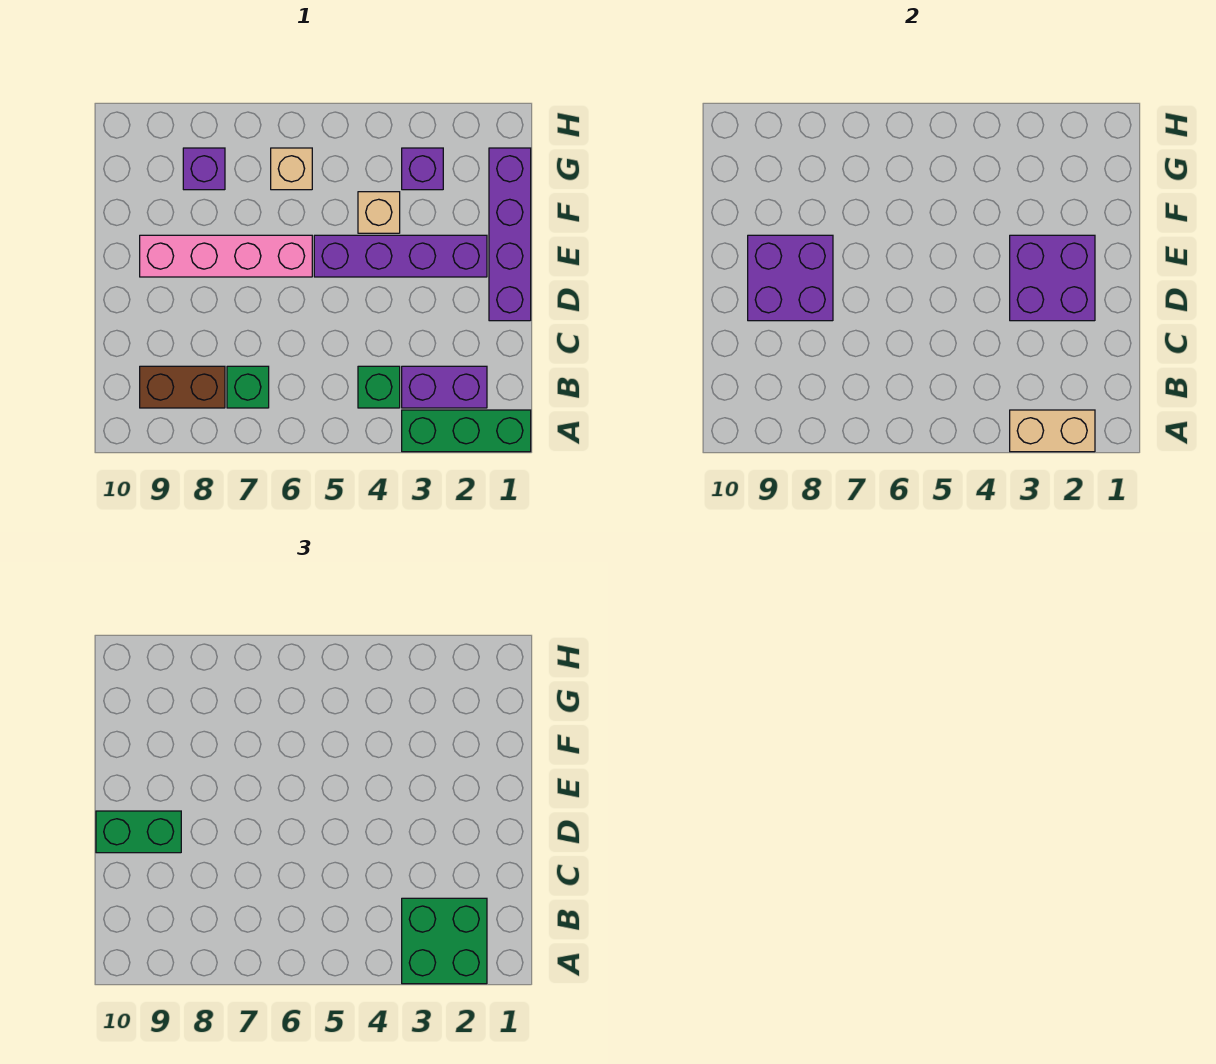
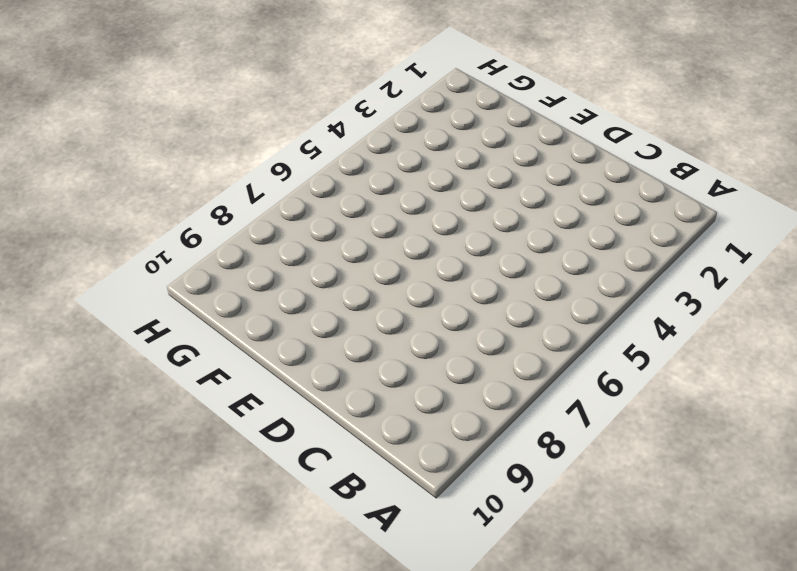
none -> green brick A1:A3 level 1
none -> purple brick B2:B3 level 1
none -> green brick B4 level 1

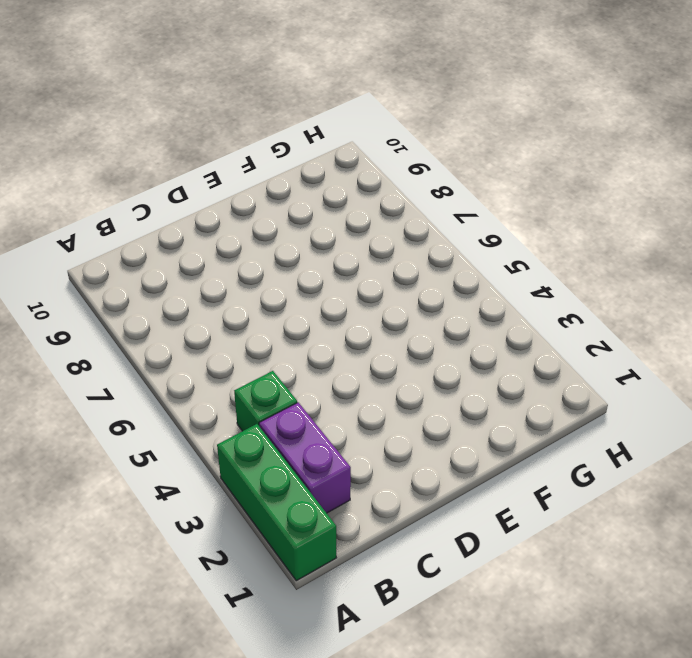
none -> green brick B7 level 1
none -> brown brick B8:B9 level 1
none -> purple brick D1:G1 level 1

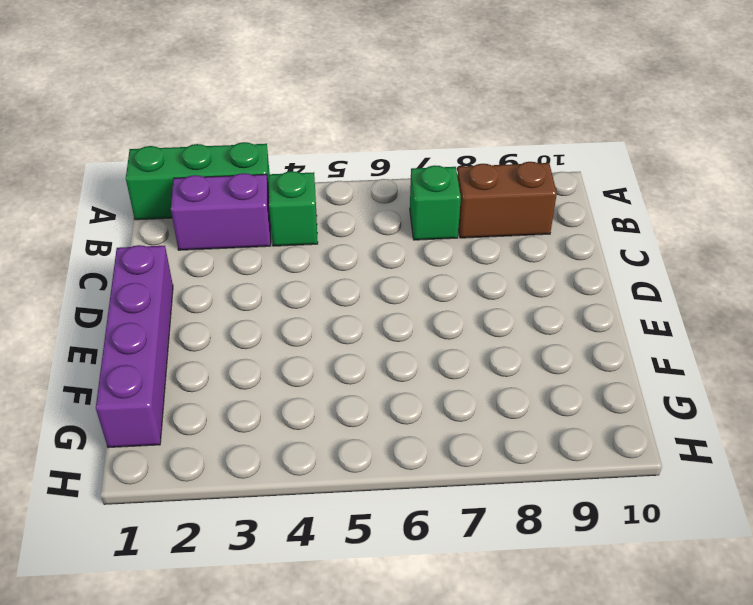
none -> purple brick E2:E5 level 1
none -> pink brick E6:E9 level 1
none -> tan brick F4 level 1

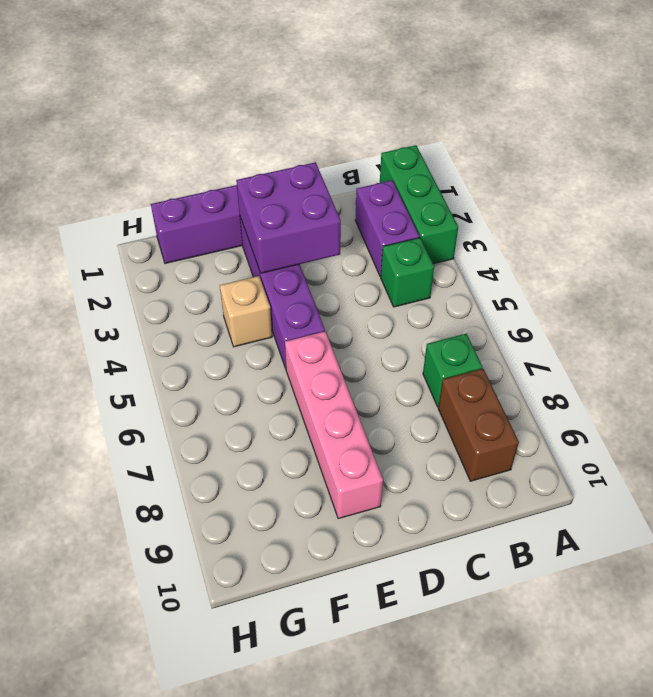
none -> purple brick G3 level 1
none -> tan brick G6 level 1
none -> purple brick G8 level 1

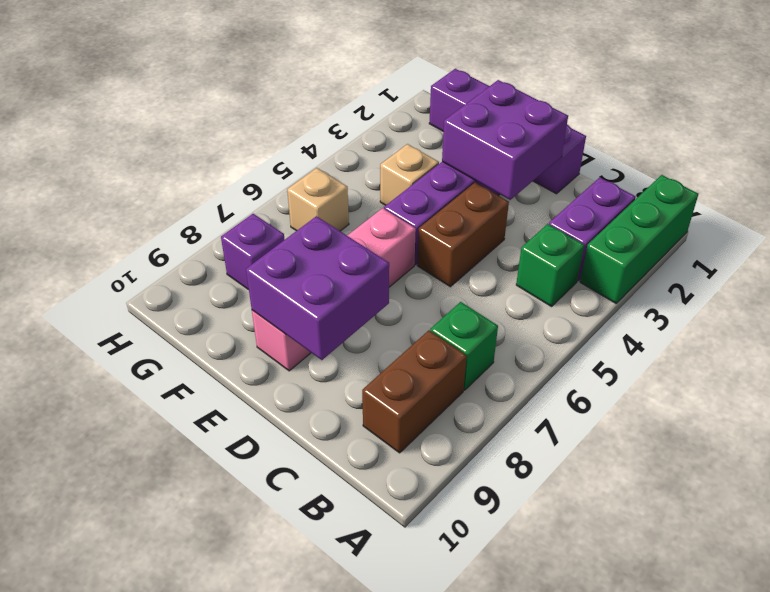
brown brick D4:D5 level 1 -> none
none -> purple brick G3 level 1
none -> tan brick A2:A3 level 2
none -> green brick A2:B3 level 3

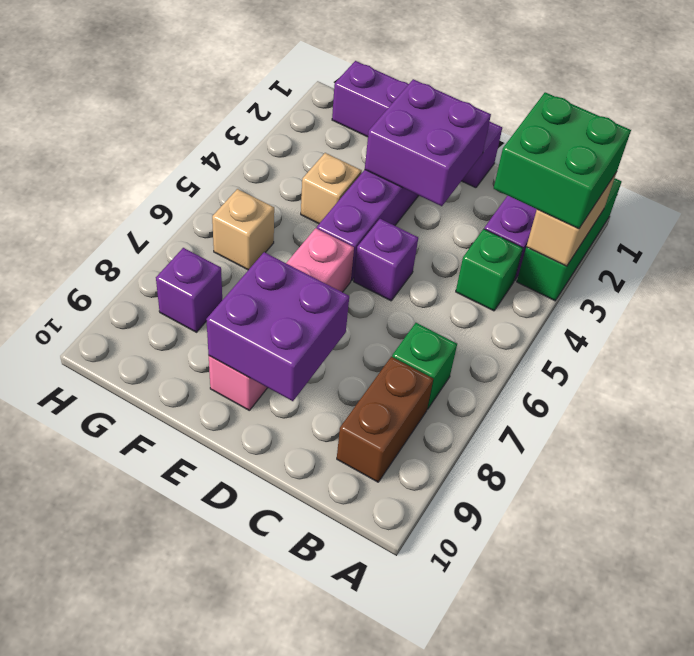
purple brick D5 level 1 -> purple brick G3 level 1
none -> green brick D9:D10 level 3

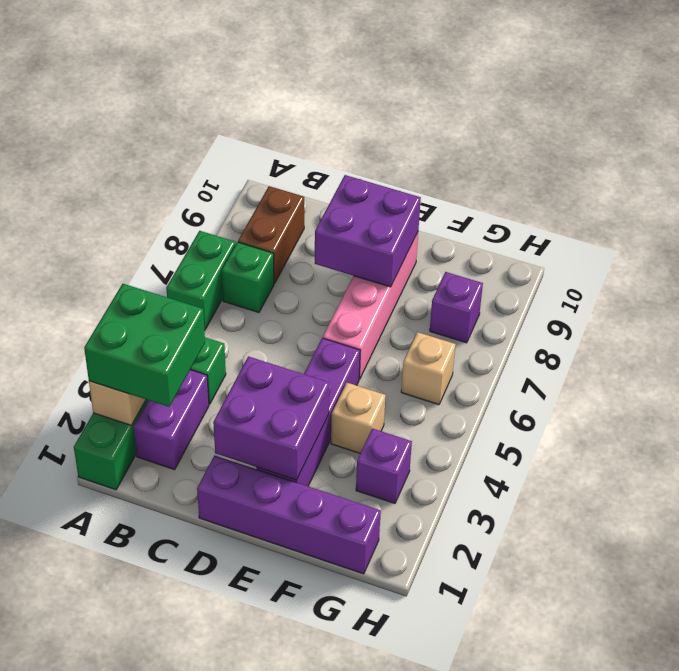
green brick A6:A7 level 1 -> green brick D9:D10 level 3

